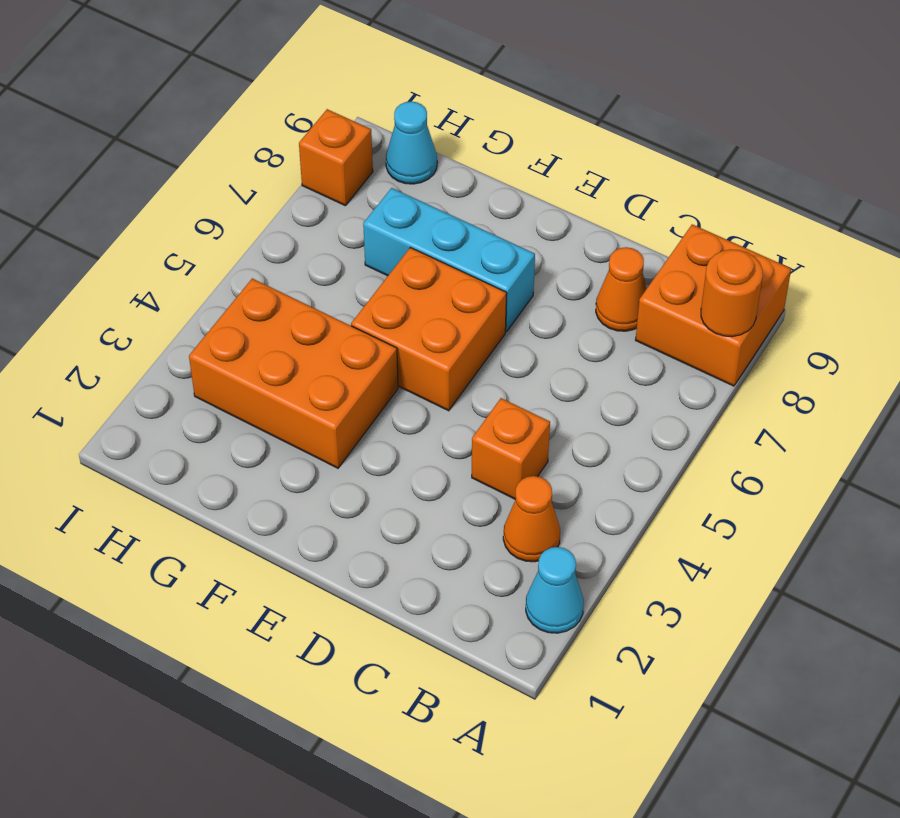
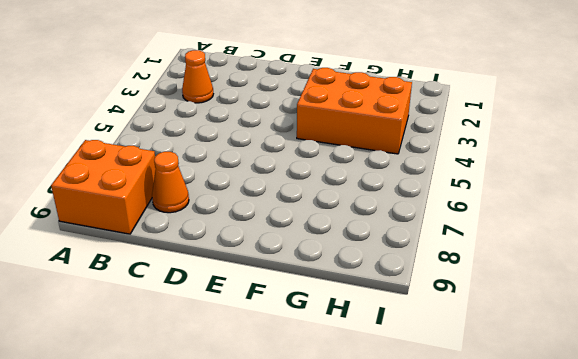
none -> cyan cone A2 level 1
none -> orange brick C4 level 1

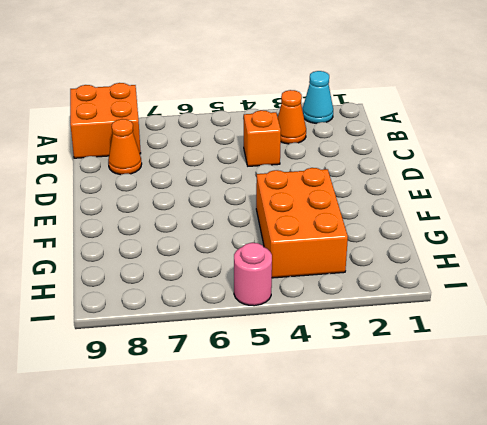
pink round brick I5 level 1 -> none
none -> orange brick E5:F6 level 1
none -> cyan brick E7:G7 level 1

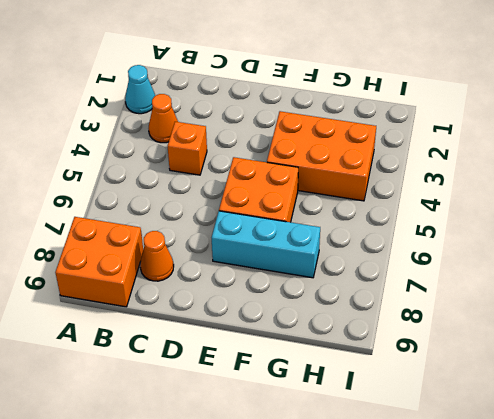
none -> cyan cone H9 level 1
none -> orange brick I8 level 1

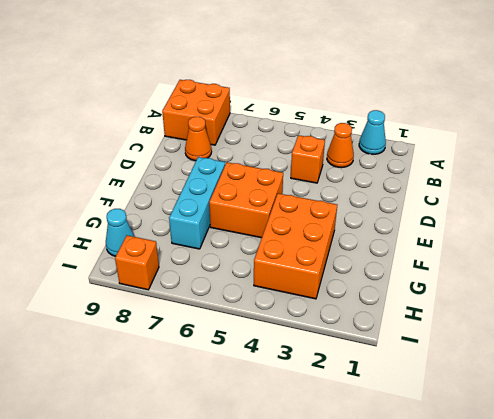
none -> orange round brick A8 level 2

